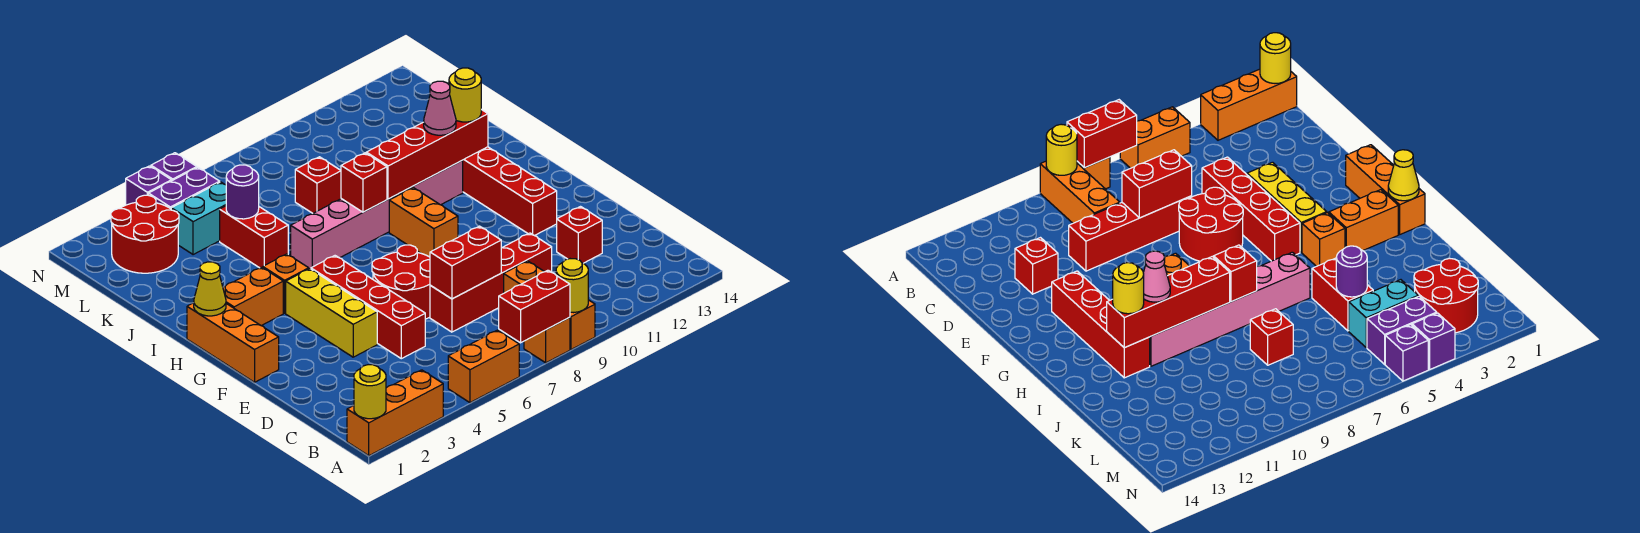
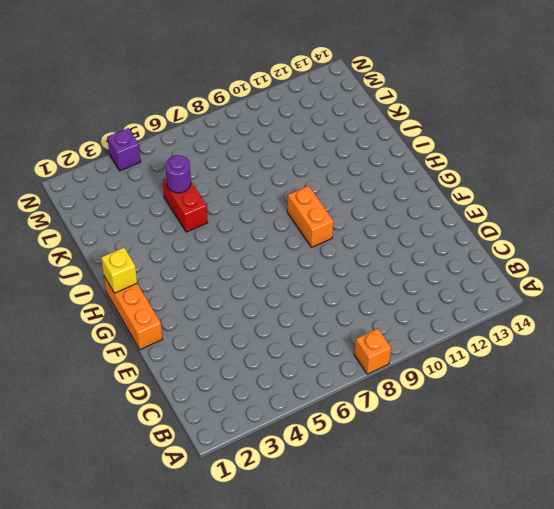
yellow brick H1 level 2 -> yellow cone H1 level 2
none -> orange brick A1:A3 level 1
none -> orange brick A5:A6 level 1
none -> orange brick A9:C9 level 1
none -> red brick D5:G5 level 1

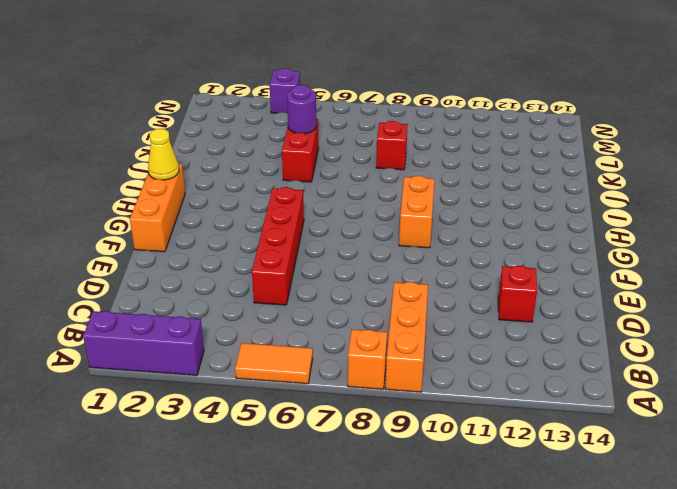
purple brick A1:A3 level 1 -> orange brick A1:A3 level 1
orange tile A5:A6 level 1 -> orange brick A5:A6 level 1
none -> red brick D7:D10 level 1
none -> yellow brick E4:G4 level 1
none -> red round brick E6:F7 level 1
none -> red brick F12:I12 level 1

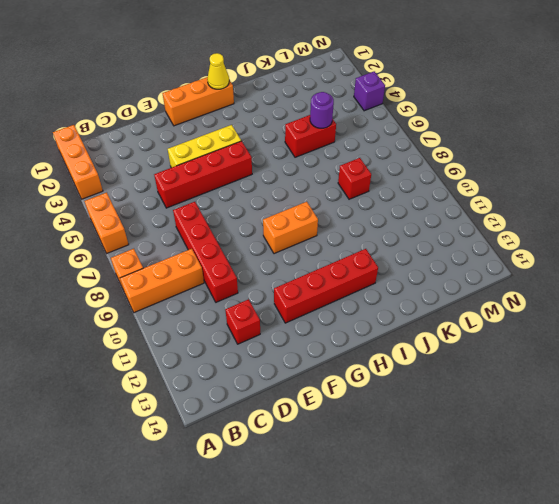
none -> red round brick E6:F7 level 1
none -> orange brick H2:H3 level 1
none -> orange brick H4 level 1
none -> pink brick I6:I11 level 1

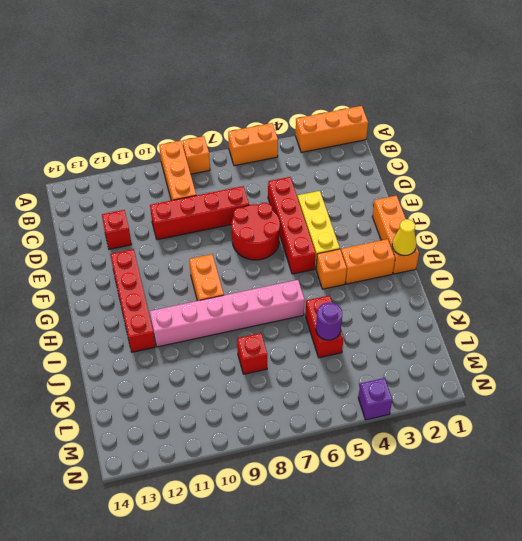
none -> red round brick L2:M3 level 1
none -> cyan brick L4:L5 level 1
none -> purple brick M4:M5 level 1
none -> purple brick N5 level 1

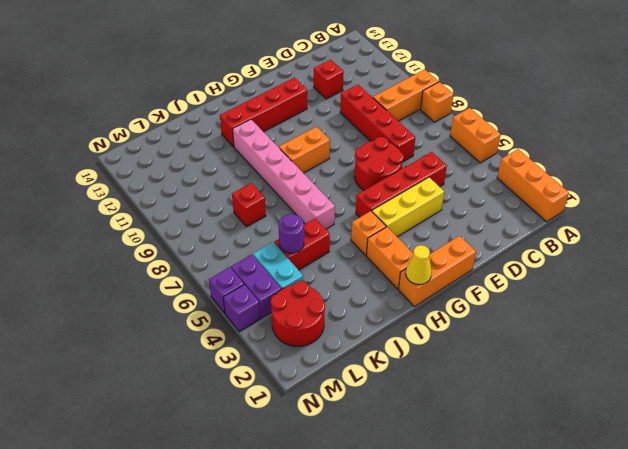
none -> yellow round brick A1 level 2
none -> red brick A7:A8 level 2
none -> yellow round brick A9 level 2
none -> red brick D7:D8 level 2

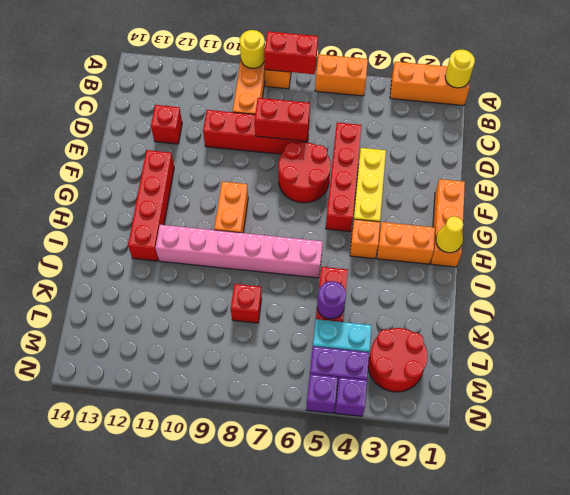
none -> red brick I8 level 2
none -> red brick I9:I12 level 2
none -> pink cone I11 level 3
none -> yellow round brick I12 level 3

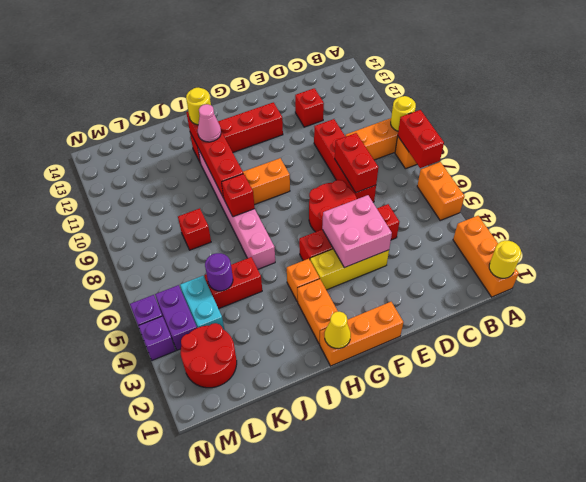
pink brick E4:F5 level 2 -> none

